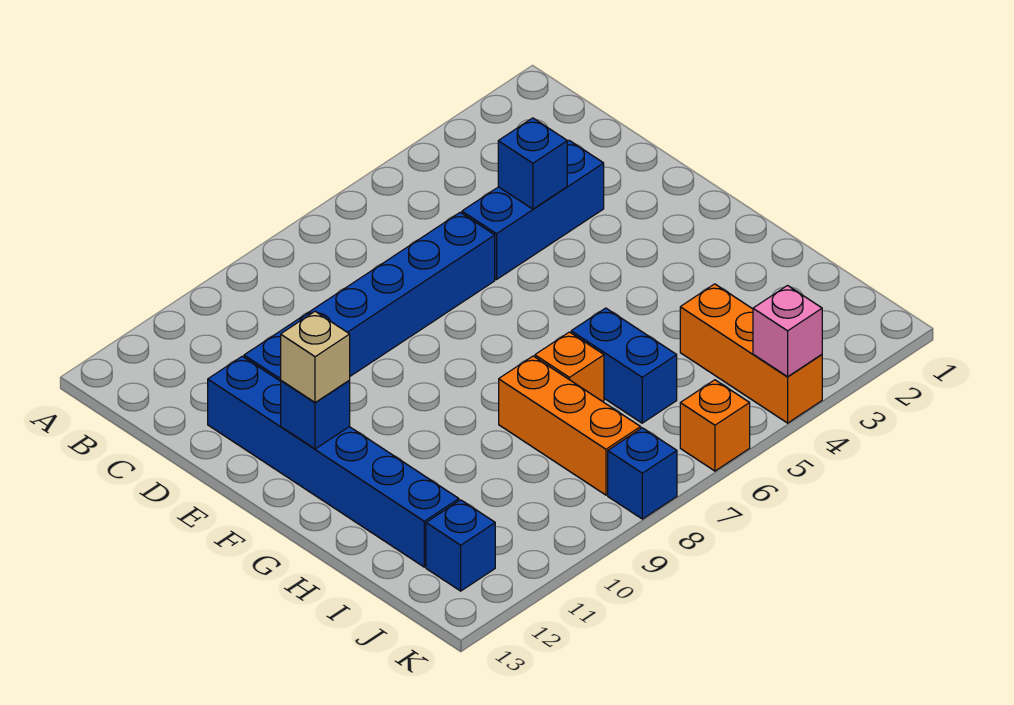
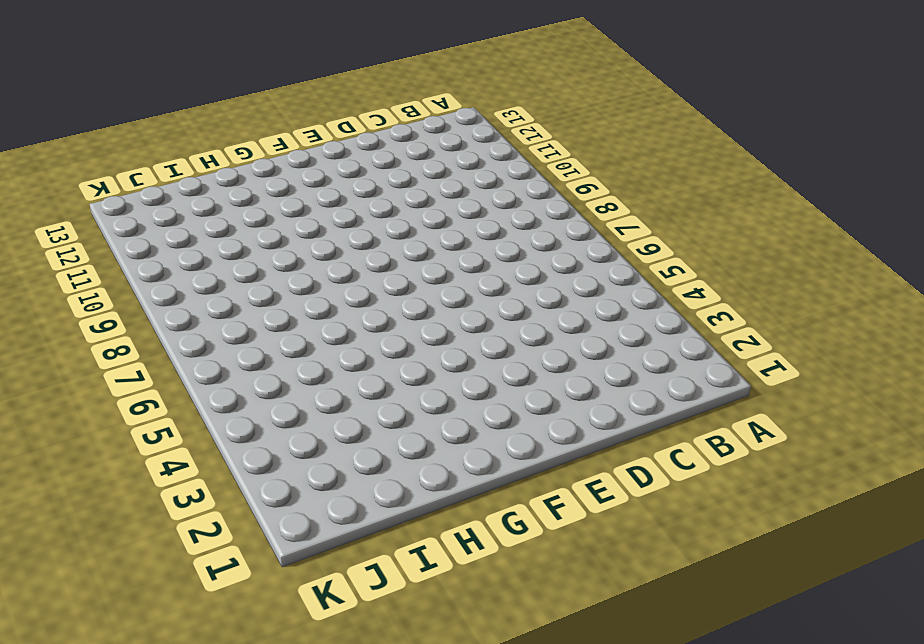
none -> blue brick D3:D5 level 1
none -> blue brick D6:D11 level 1
none -> blue brick D12:I12 level 1

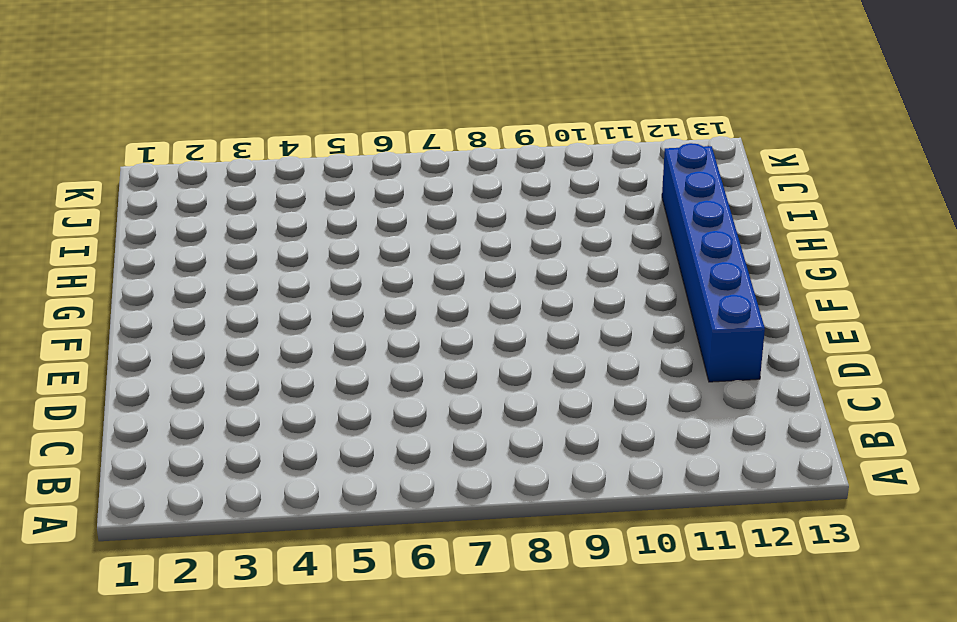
none -> blue brick D3:D5 level 1
none -> blue brick D6:D11 level 1
none -> blue brick H6:I6 level 1

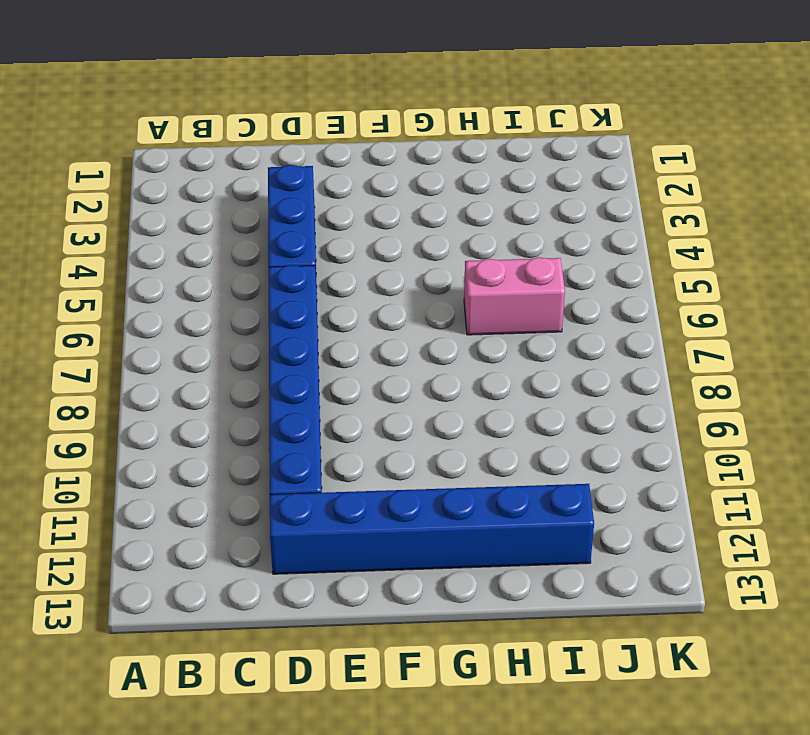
pink brick H6:I6 level 1 -> blue brick H6:I6 level 1
none -> orange brick H7 level 1
none -> orange brick H8:J8 level 1
none -> orange brick I4:K4 level 1

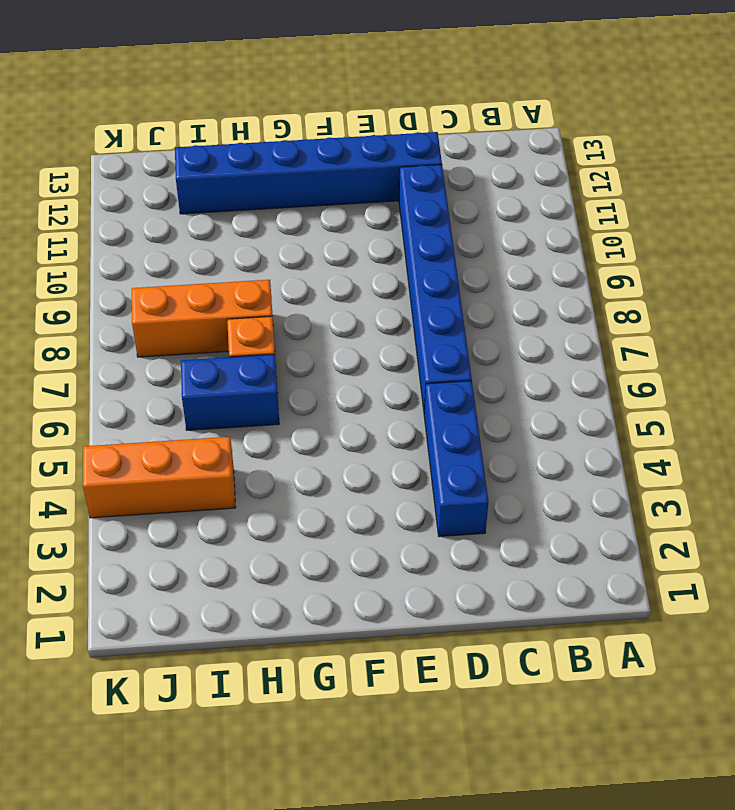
none -> blue brick J12 level 1
none -> orange brick K6 level 1
none -> blue brick K8 level 1

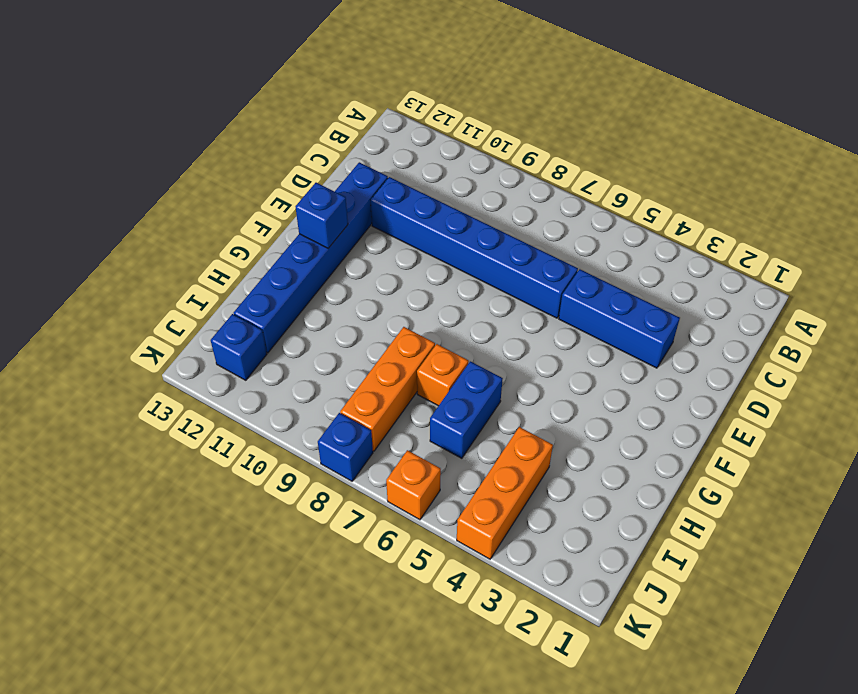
none -> blue brick D4 level 2
none -> pink brick K4 level 2
none -> tan brick F12 level 3

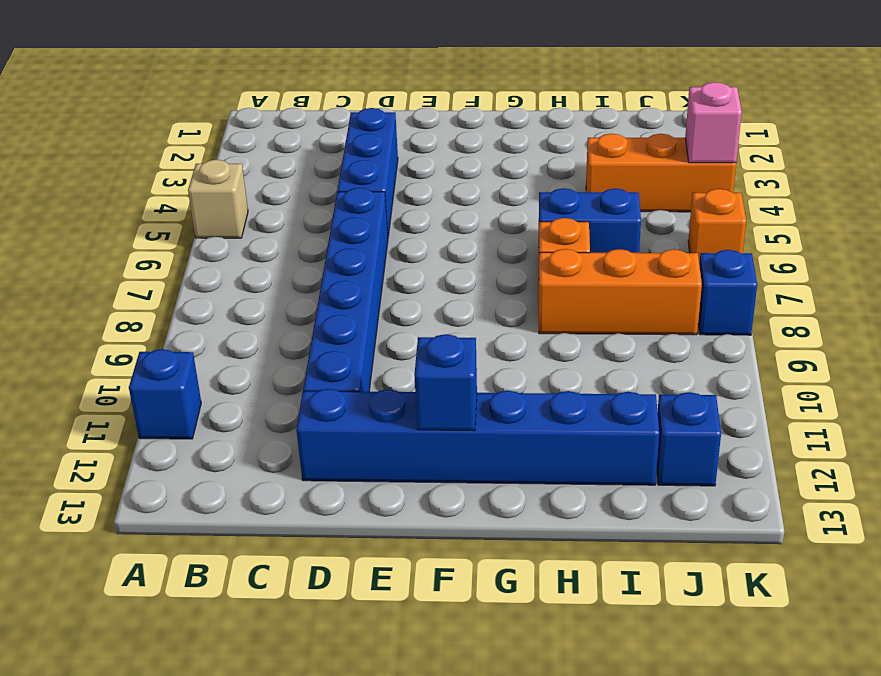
tan brick A5 level 1 -> tan brick F12 level 3
blue brick A11 level 1 -> blue brick D4 level 2

